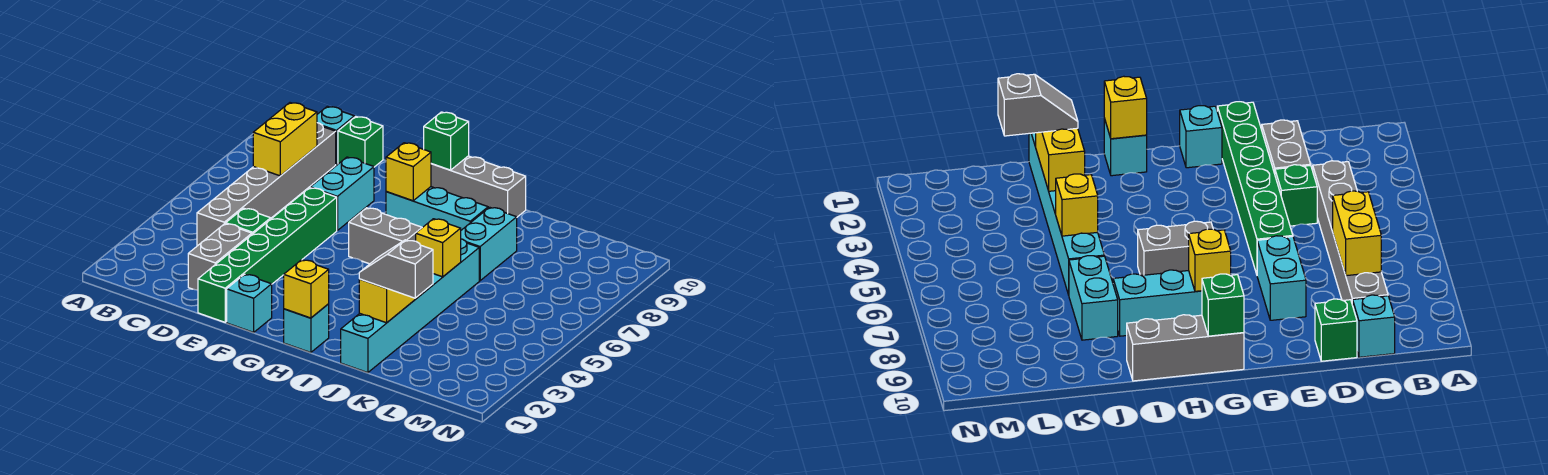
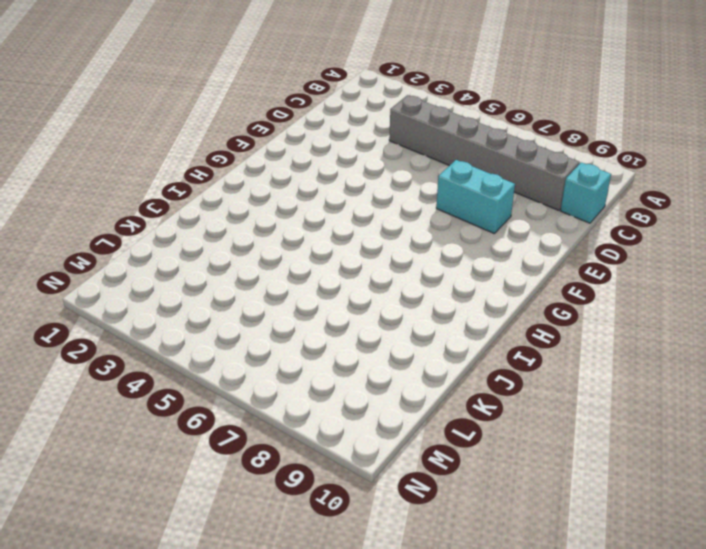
none -> grey brick D2:D3 level 1
none -> green brick D4 level 1
none -> green brick D10 level 1

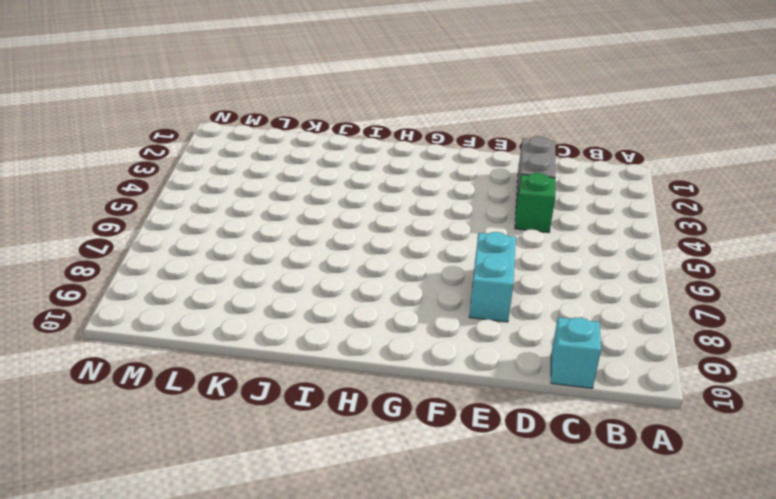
none -> grey brick C4:C9 level 1
none -> green brick D10 level 1
none -> green brick E1:E6 level 1

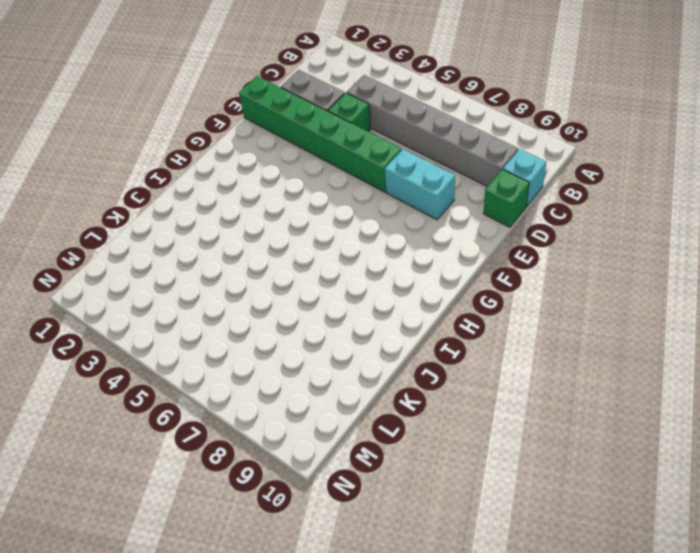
none -> cyan brick F1 level 1
none -> grey brick G6:H6 level 1
none -> cyan brick G8:I8 level 1

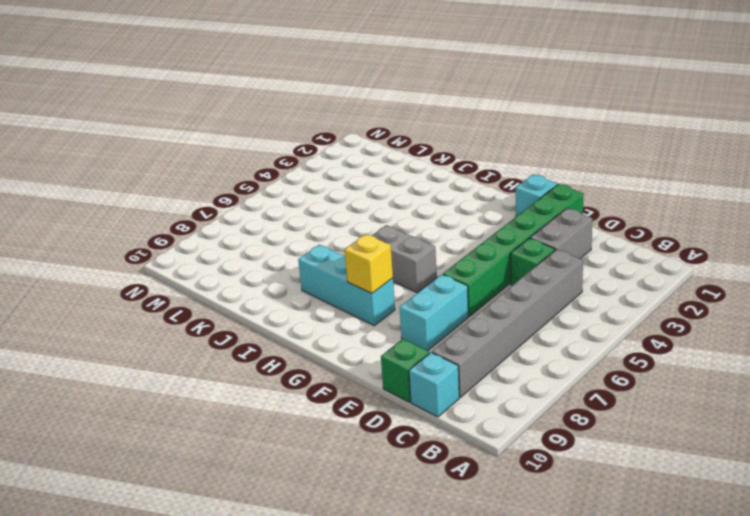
none -> grey brick G10:I10 level 1
none -> cyan brick H1 level 1
none -> cyan brick J1:J6 level 1

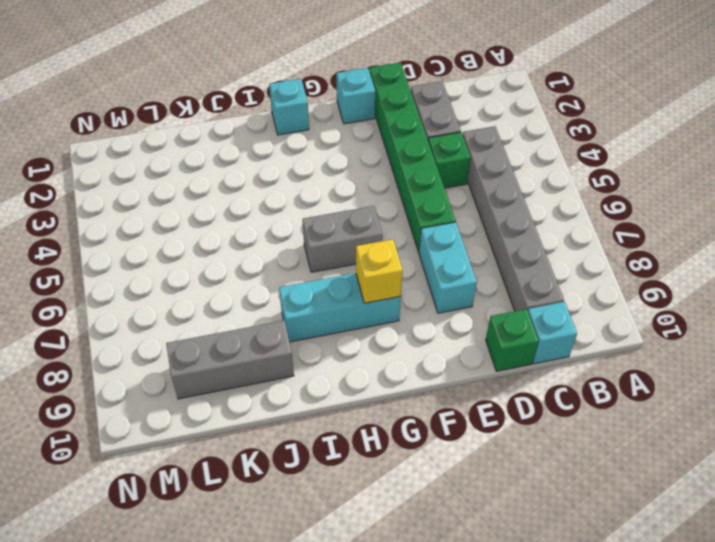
grey brick J9:L9 level 1 -> grey brick G10:I10 level 1
none -> cyan brick J1:J6 level 1
none -> cyan brick J7:J8 level 1
none -> yellow brick C7:C8 level 2

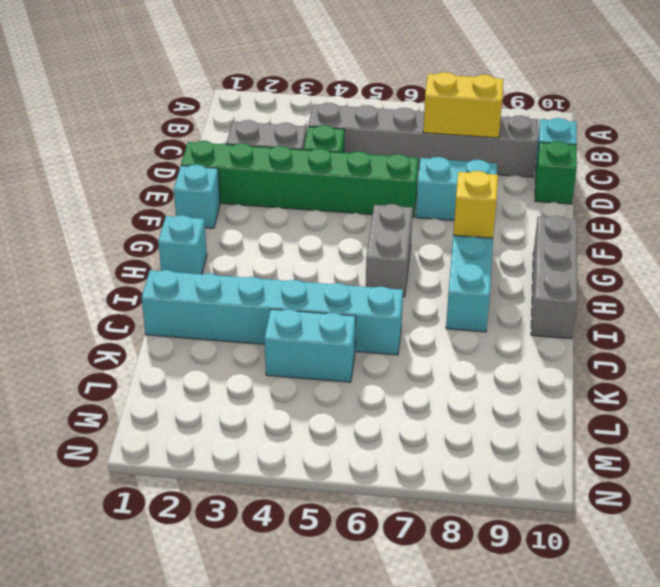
cyan brick K4:K5 level 1 -> cyan brick J7:J8 level 1
none -> green brick G10 level 2
none -> yellow brick H1 level 2
none -> yellow brick J2:J3 level 2

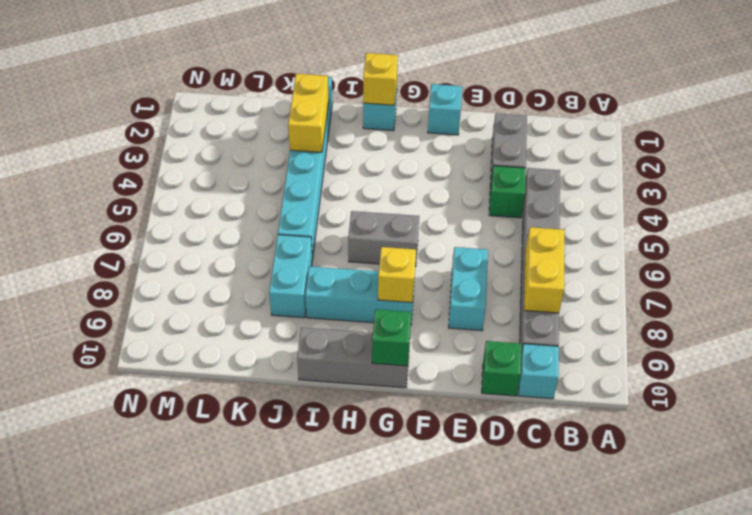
none -> green brick E1:E6 level 1
none -> yellow brick J5 level 2
none -> grey slope J2:K2 level 3 top K

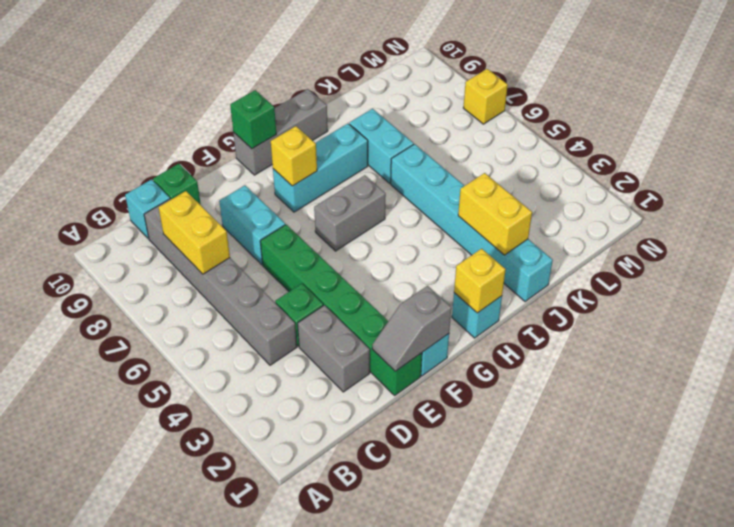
grey slope E1:F1 level 2 top F -> grey slope J2:K2 level 3 top K
yellow brick N7 level 1 -> yellow brick J5 level 2

